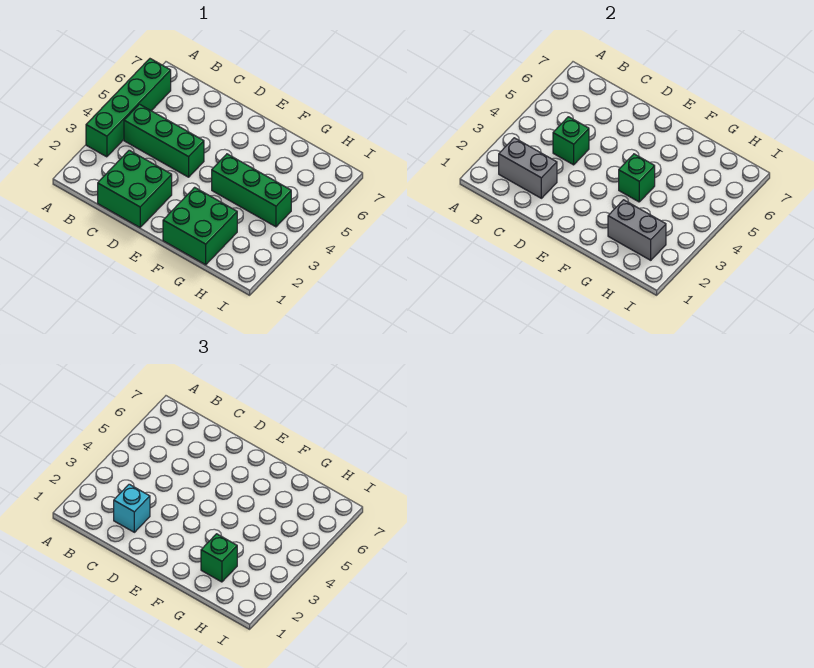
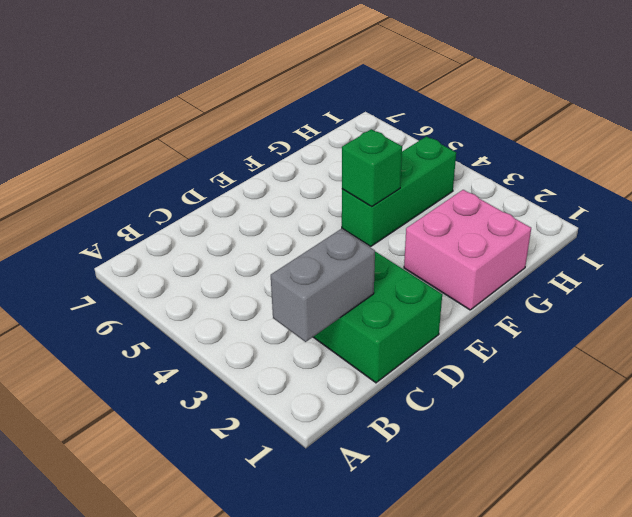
pink brick F1:G2 level 1 -> green brick F1:G2 level 1
none -> green brick A3:A6 level 1
none -> green brick B4:D4 level 1

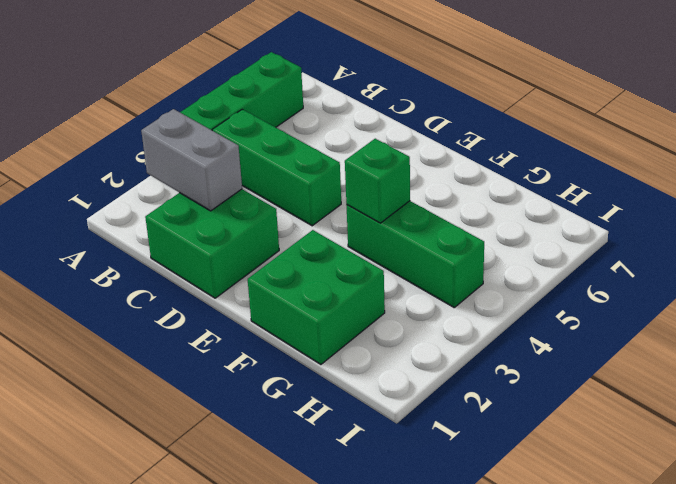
none -> green brick C4 level 2
none -> grey brick G2:H2 level 2

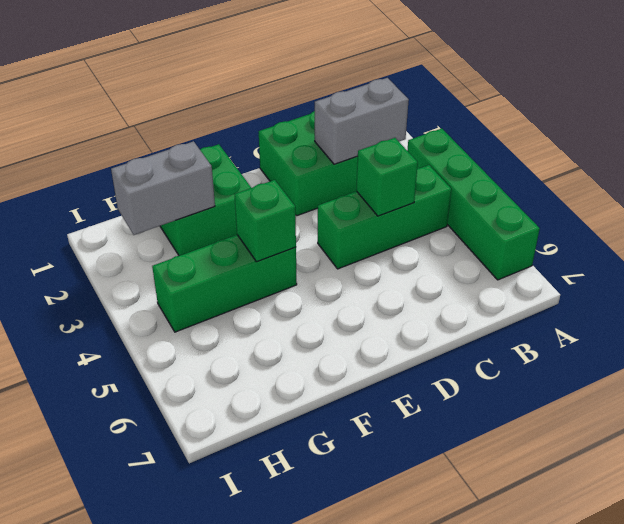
none -> cyan brick C2 level 3
none -> green brick G2 level 3

